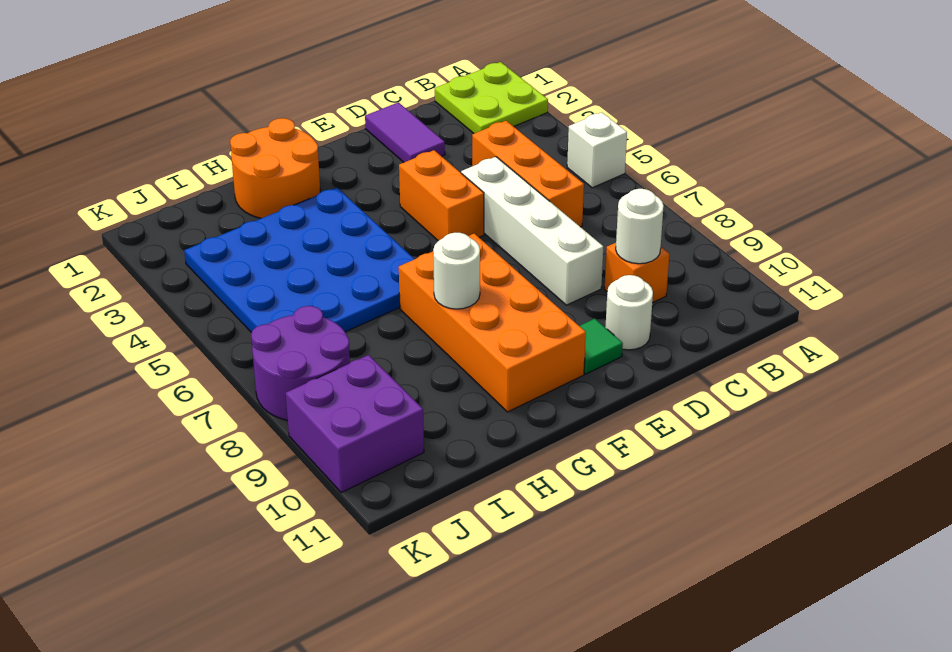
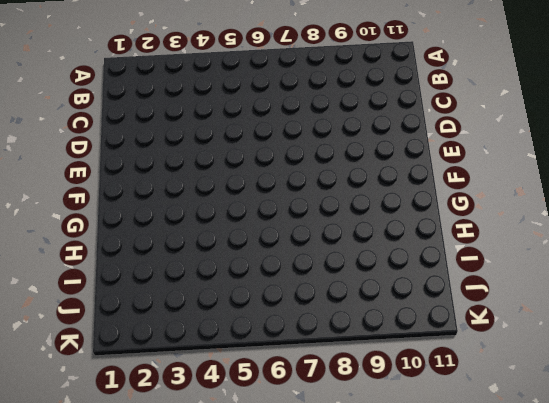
none -> lime plate A1:B2 level 1
none -> white brick A5 level 1
none -> orange brick C4:C6 level 1

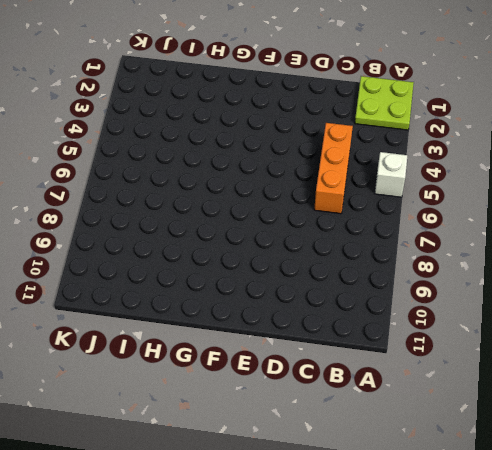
none -> orange brick C9 level 1
none -> purple tile D1:D2 level 1
none -> white brick D5:D8 level 1

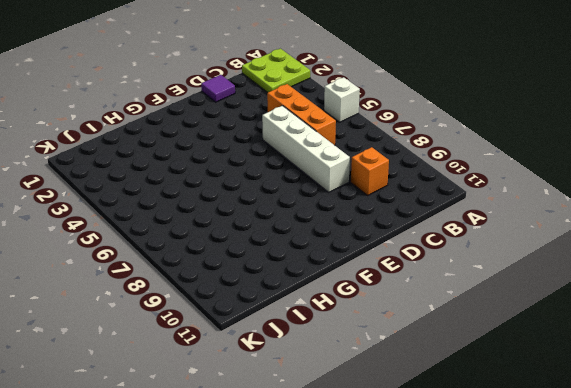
purple tile D1 level 1 -> purple tile D1:D2 level 1
none -> white round brick D10 level 1
none -> orange brick E4:E5 level 1
none -> green tile E10 level 1

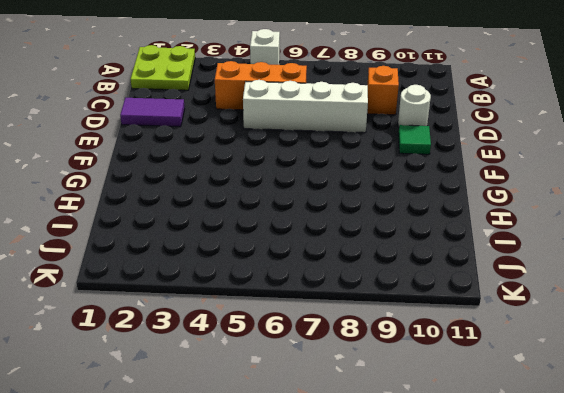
none -> orange brick E4:E5 level 1
none -> orange brick F7:G10 level 1
none -> orange round brick G1:H2 level 1

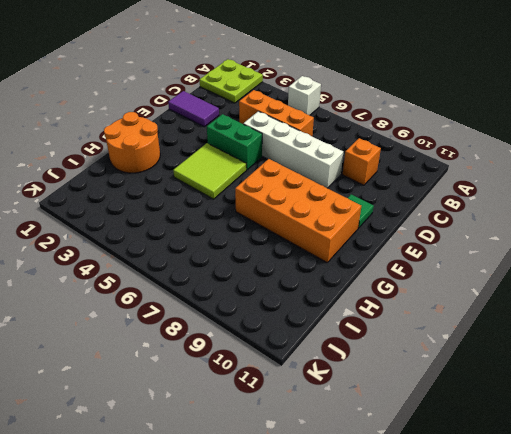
green brick E4:E5 level 1 -> orange brick E4:E5 level 1
lime tile F4:G5 level 1 -> blue plate G3:J6 level 1
none -> white round brick D10 level 1
none -> purple round brick J7:K8 level 1
none -> purple brick J9:K10 level 1

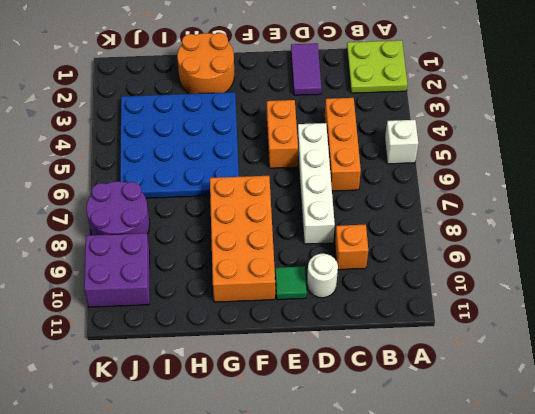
none -> white round brick C9 level 2
none -> white round brick G8 level 2

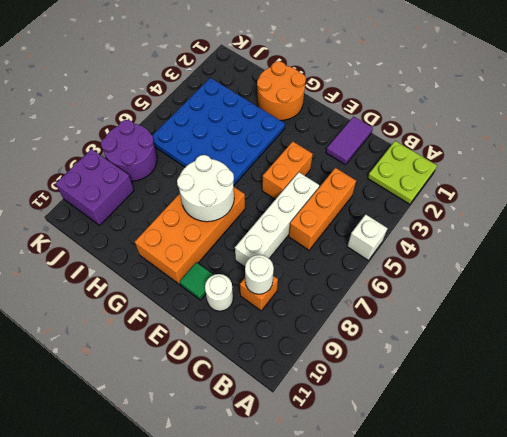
white round brick F7:G8 level 2 -> white round brick G8 level 2

